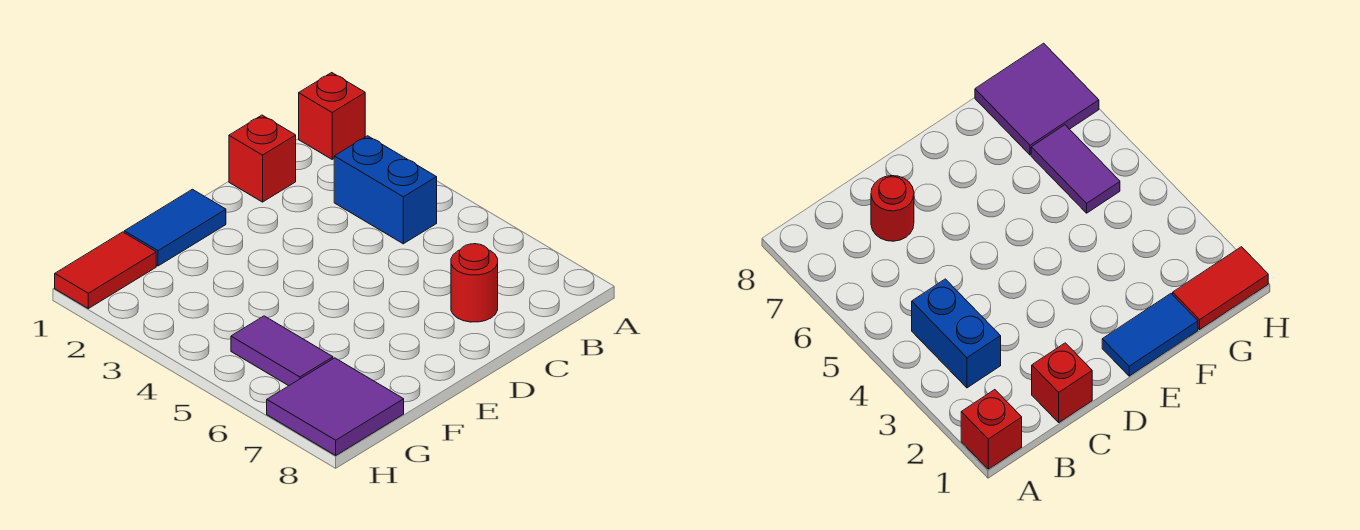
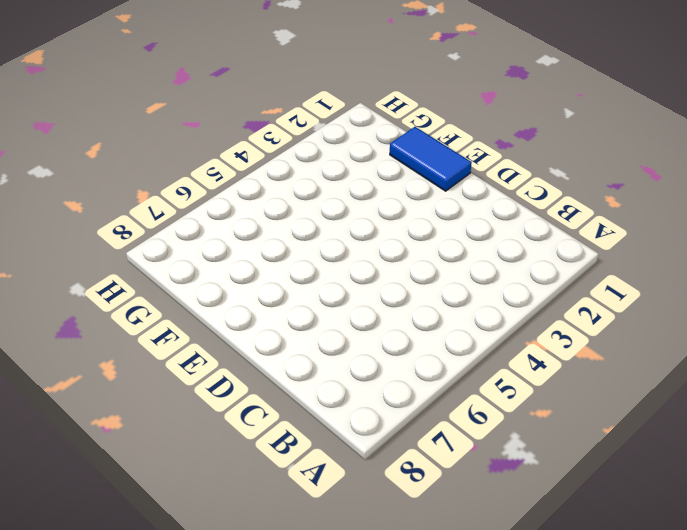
none -> red brick A1 level 1
none -> blue brick B3:B4 level 1

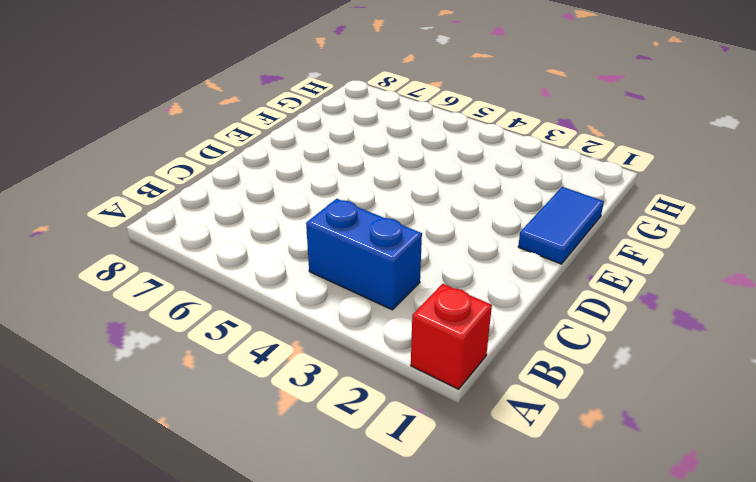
none -> red brick C1 level 1
none -> red round brick C7 level 1

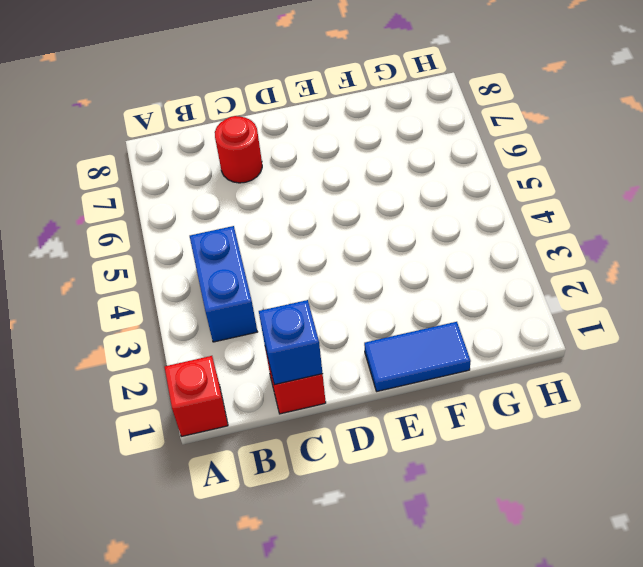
blue brick C1 level 2 -> none
none -> red tile G1:H1 level 1
none -> purple tile G5:G6 level 1

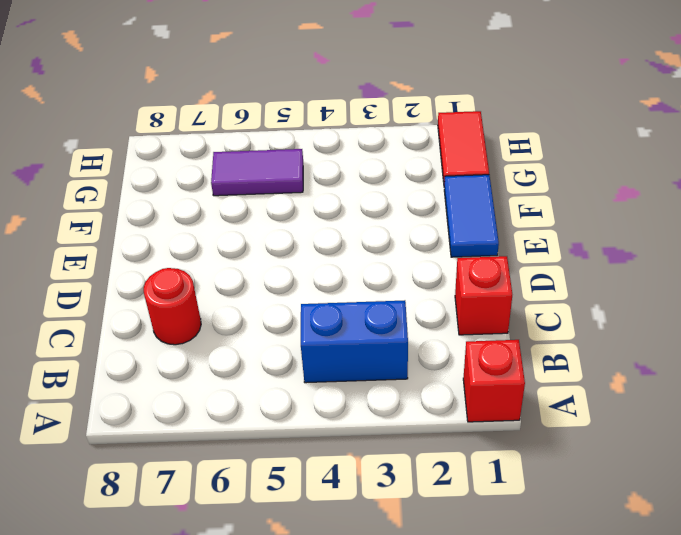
none -> purple tile G7:H8 level 1

